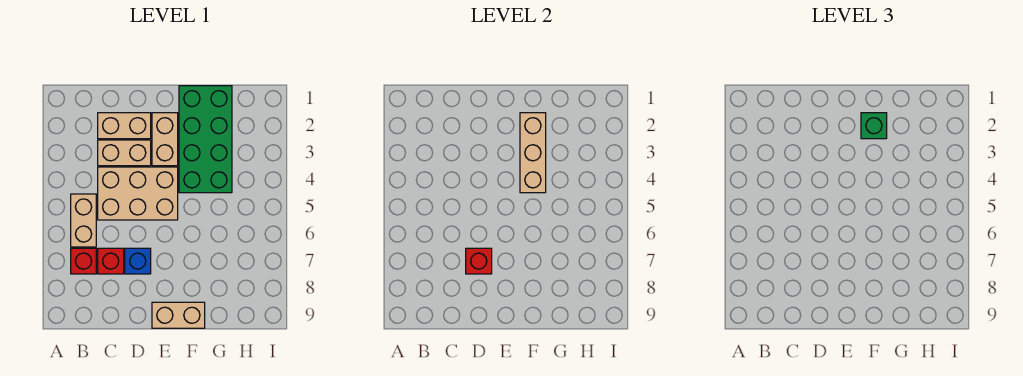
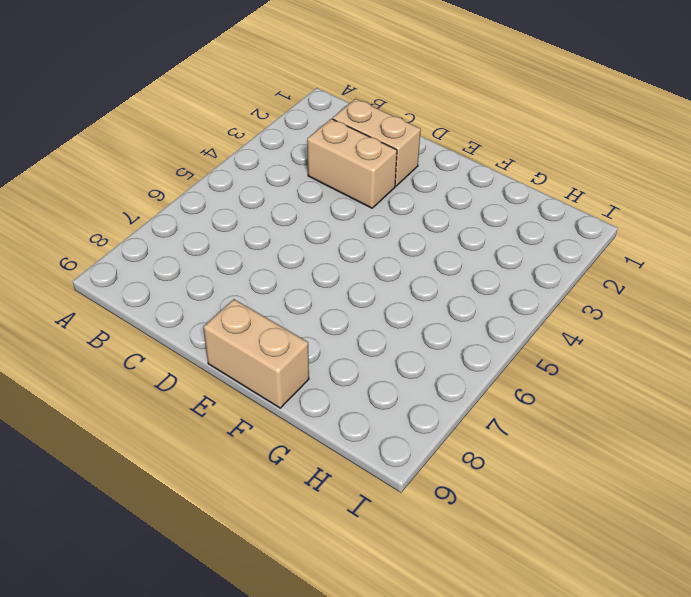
none -> tan brick B5:B6 level 1
none -> red brick B7 level 1
none -> tan brick C4:E5 level 1

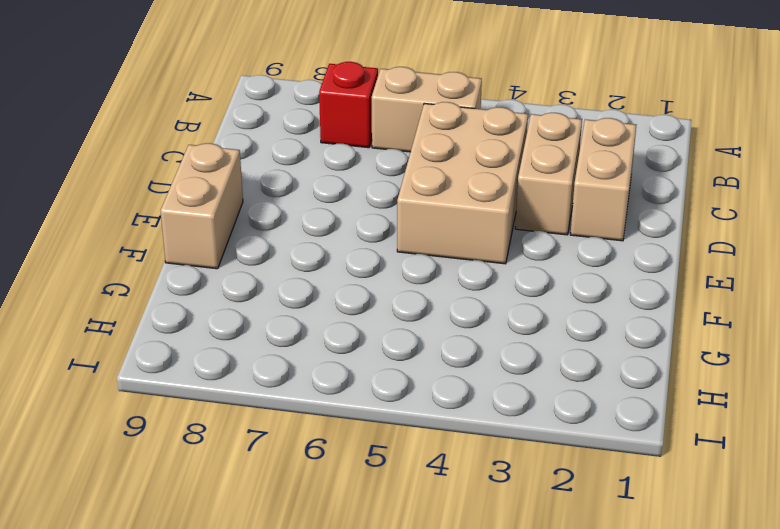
none -> red brick C7 level 1
none -> blue brick D7 level 1
none -> tan brick E2:E3 level 1

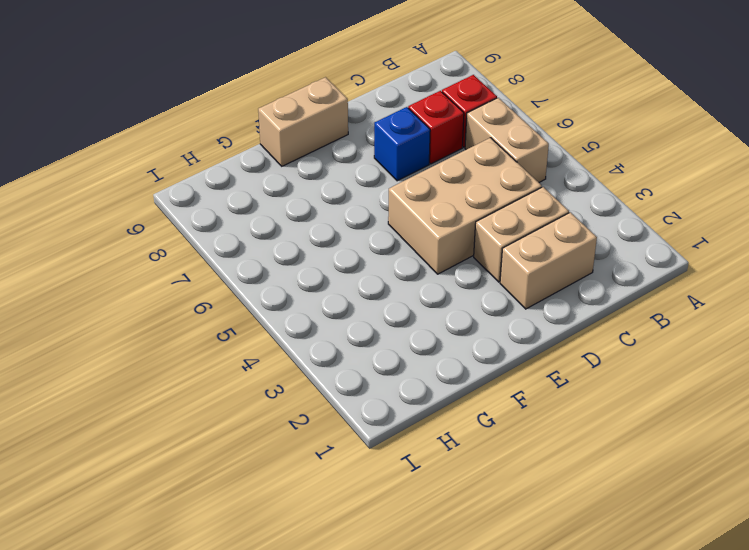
none -> tan brick E2:E3 level 1
none -> green brick F1:G4 level 1
none -> red brick D7 level 2

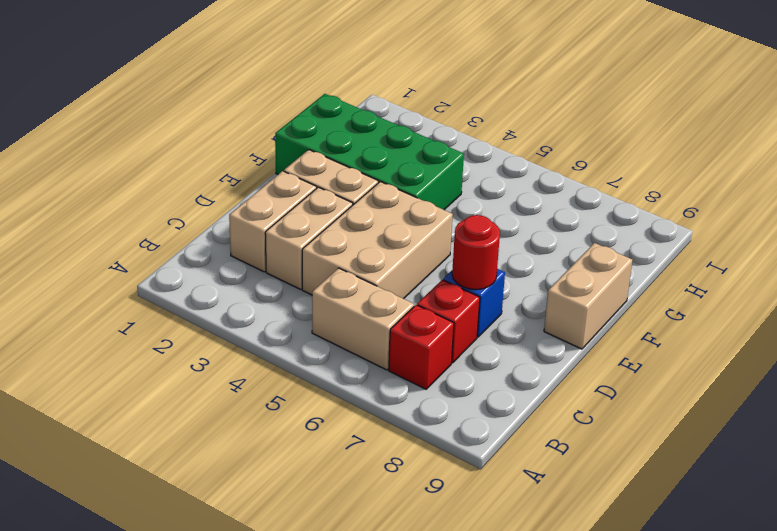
red round brick D7 level 2 -> red brick D7 level 2
none -> tan brick F2:F4 level 2
none -> green brick F2 level 3

